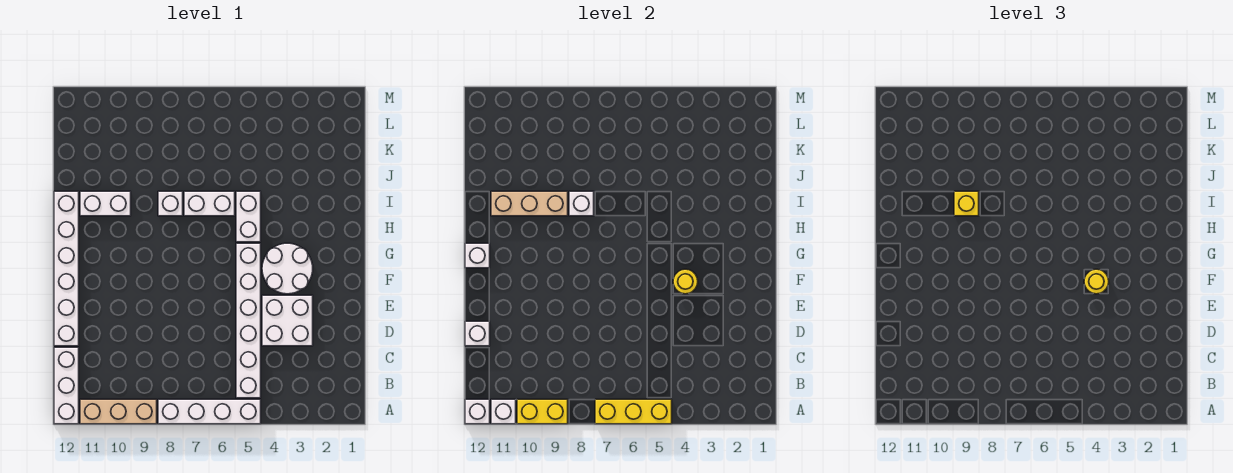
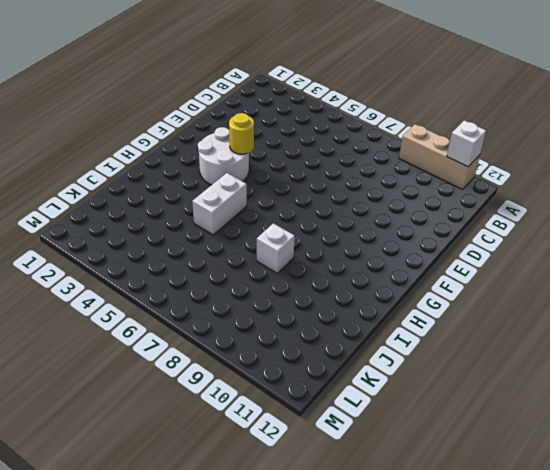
none -> white brick A5:A8 level 1
none -> white brick A12:C12 level 1
none -> white brick B5:G5 level 1

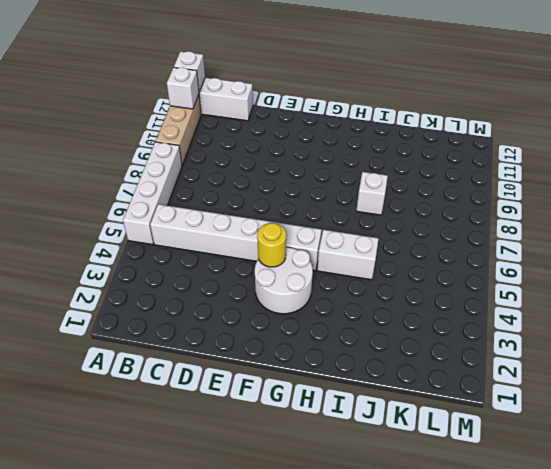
none -> white brick D3:E4 level 1
none -> white brick D12:I12 level 1
none -> white brick I6:I7 level 1

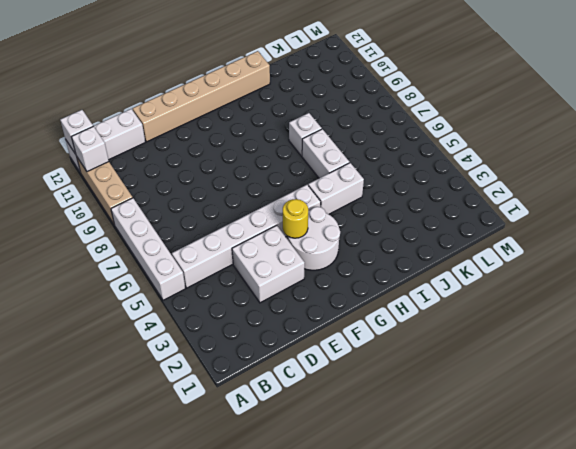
tan brick D12:I12 level 1 -> white brick D12:I12 level 1
none -> white brick I10:I11 level 1
none -> yellow brick A5:A7 level 2
none -> yellow brick A9:A10 level 2

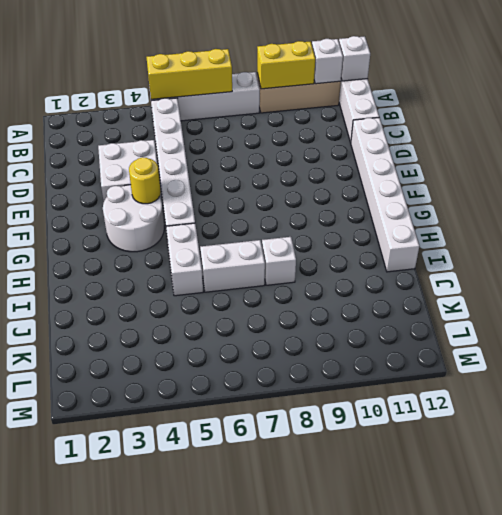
none -> white brick I10:I11 level 1
none -> white brick D12 level 2
none -> white brick G12 level 2

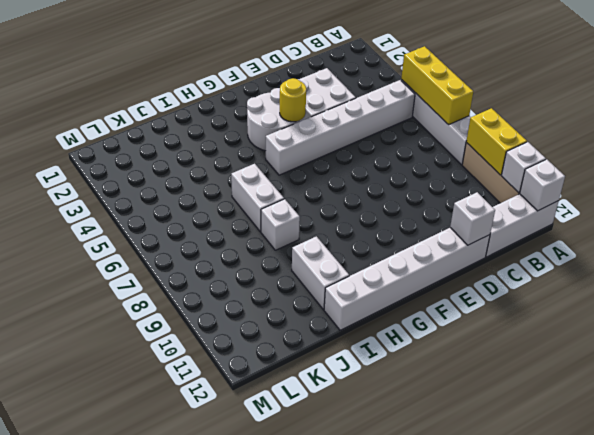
none -> white brick H5:I5 level 1
none -> white brick G12 level 2
none -> white brick I8 level 2

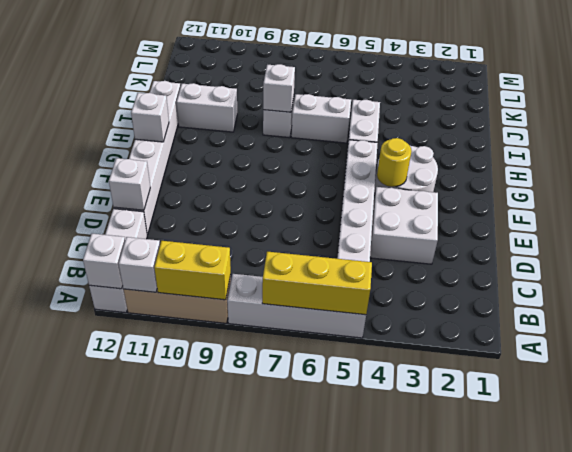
none -> tan brick I9:I11 level 2
none -> yellow round brick F4 level 3
none -> yellow brick I9 level 3

